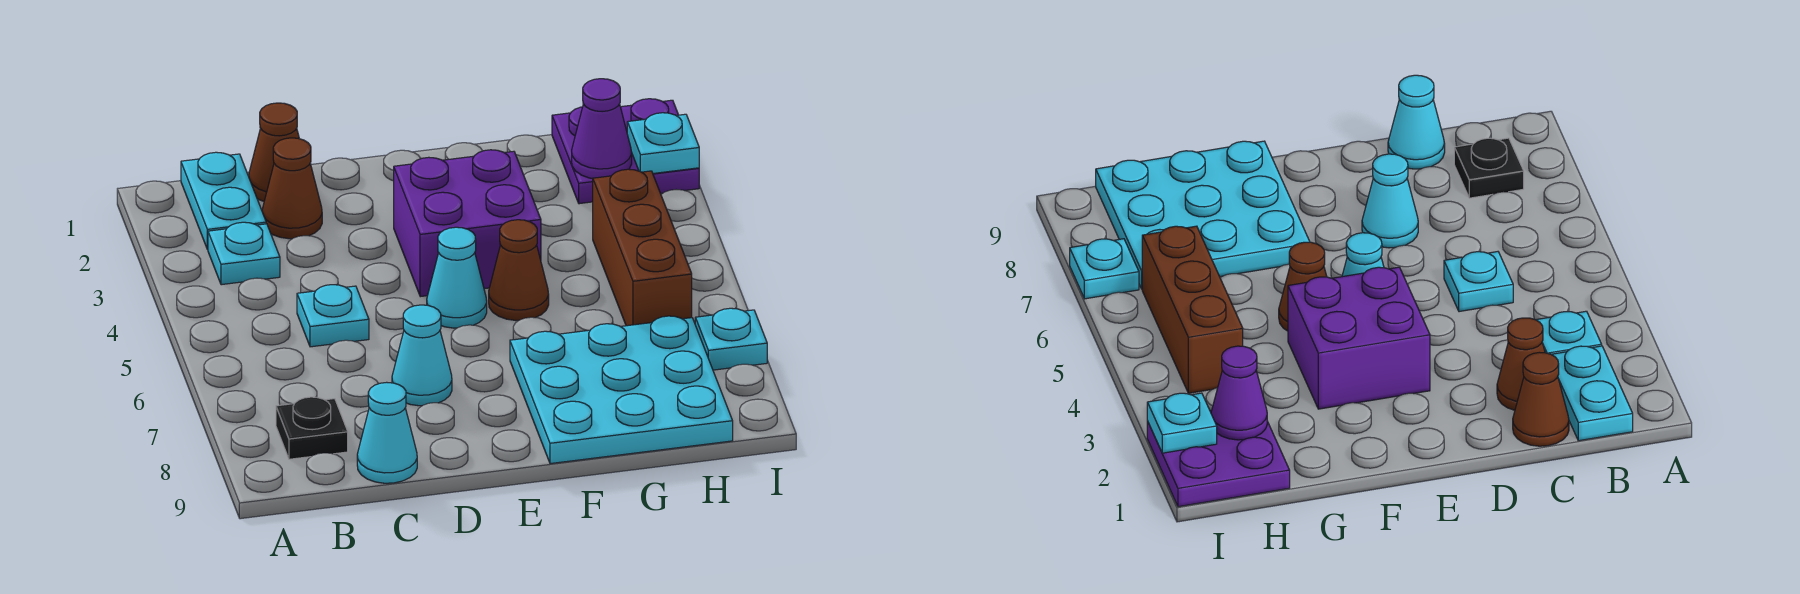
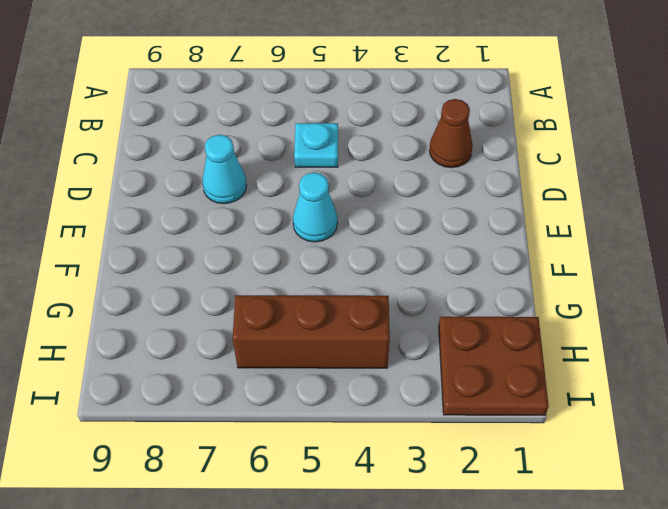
brown plate H1:I2 level 1 -> purple plate H1:I2 level 1
none -> cyan plate B1:B2 level 1
none -> cyan plate B3 level 1
none -> black plate B8 level 1

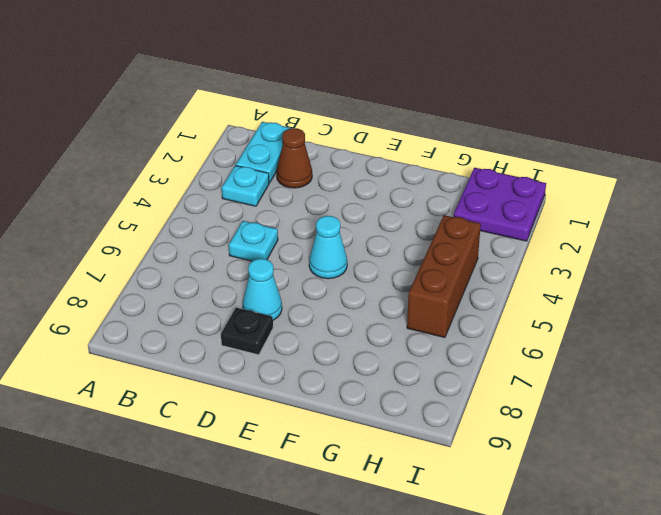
black plate D8 level 1 -> black plate B8 level 1
none -> brown cone C1 level 1
none -> cyan cone C9 level 1
none -> purple brick E3:F4 level 1

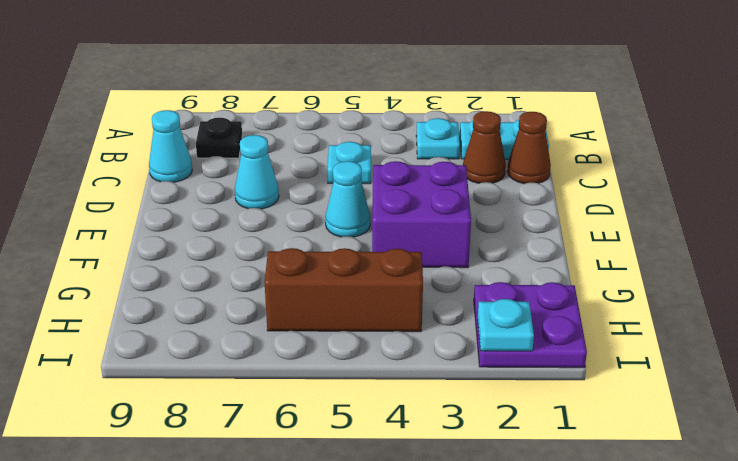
none -> brown cone F5 level 1
none -> cyan plate F7:H9 level 1
none -> cyan plate I7 level 1

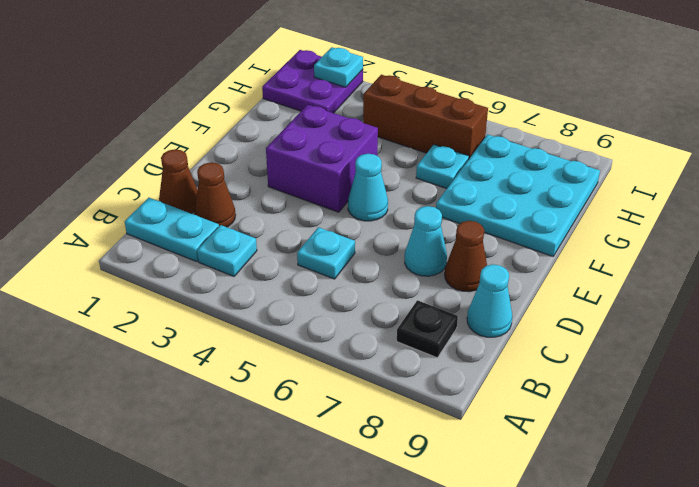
brown cone D8 level 1 -> brown cone F5 level 1
cyan plate G6 level 1 -> cyan plate I7 level 1
none -> purple cone H2 level 2

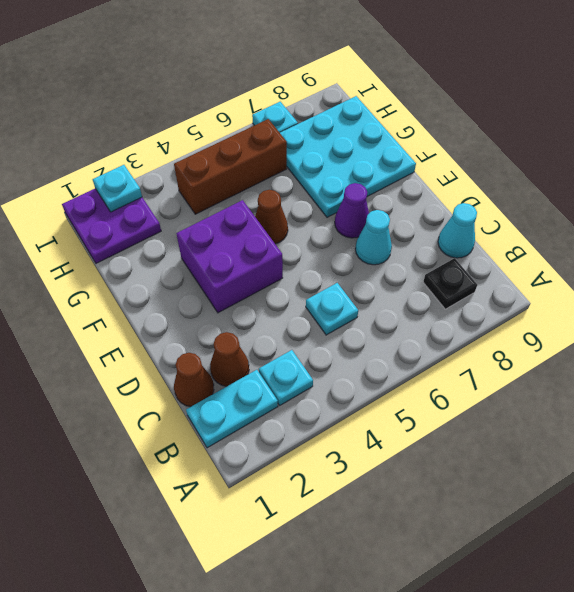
purple cone E7 level 1 -> purple cone H2 level 2
none -> cyan cone E5 level 1

